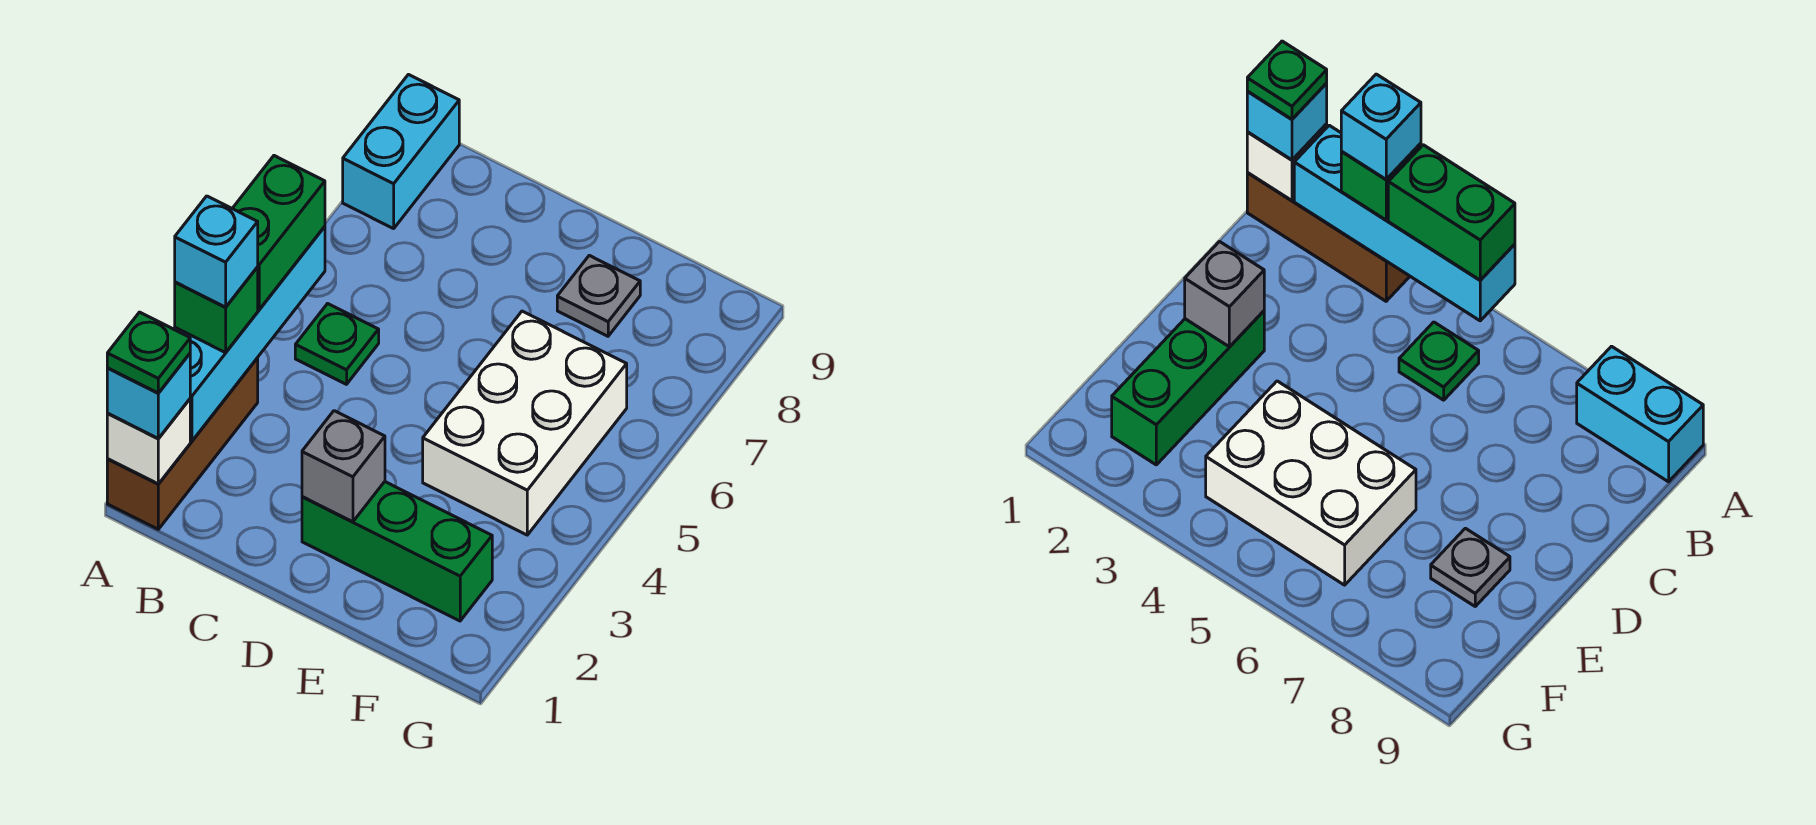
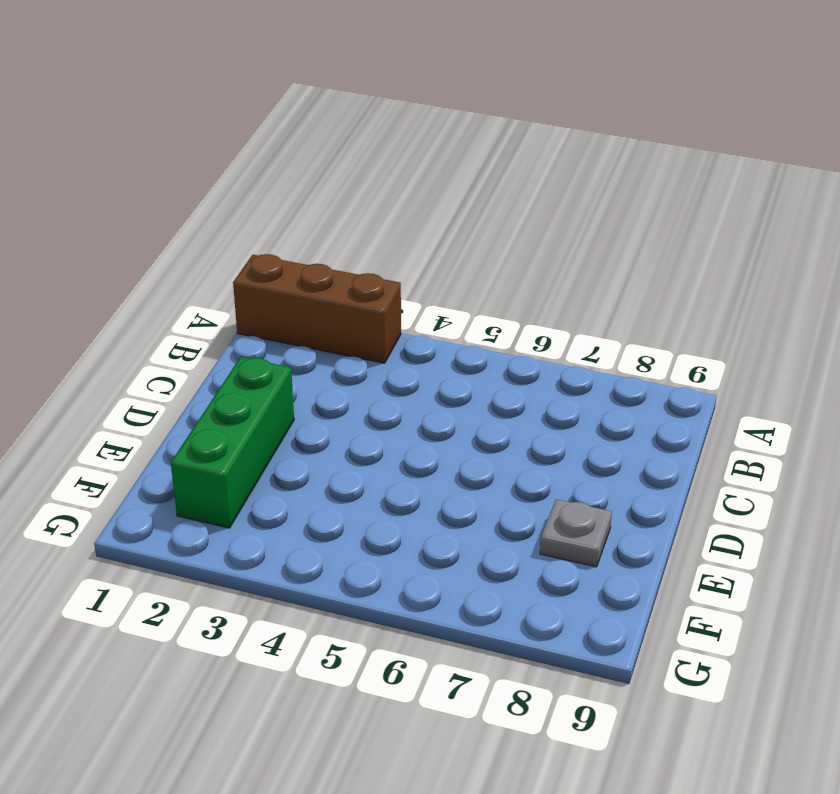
none -> cyan brick A8:A9 level 1
none -> green plate B5 level 1
none -> white brick E4:F6 level 1

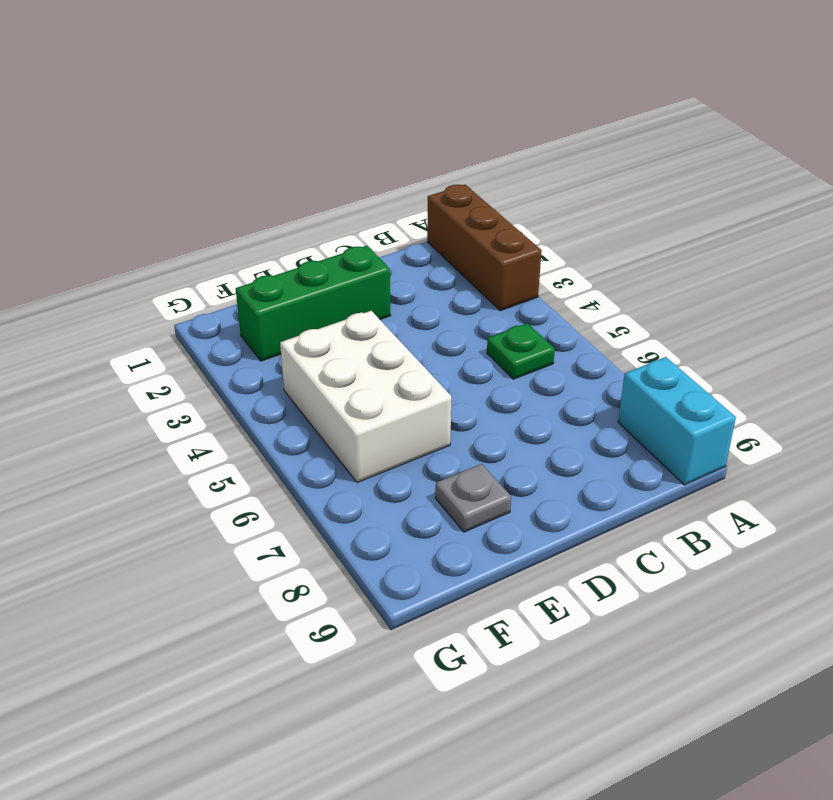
none -> white brick A1 level 2
none -> cyan brick A2:A5 level 2
none -> grey brick D2 level 2

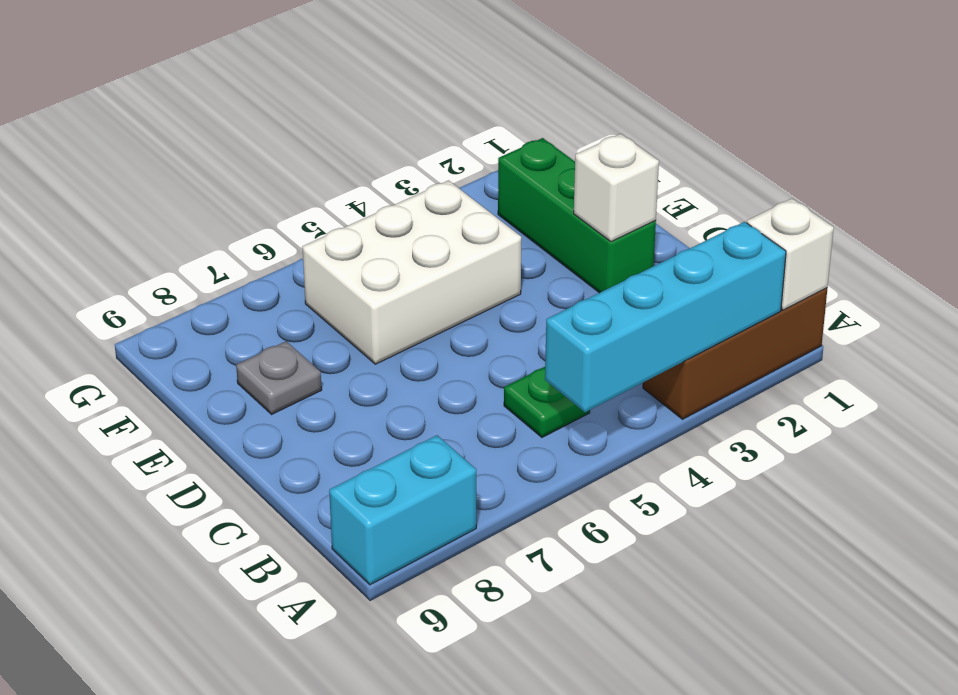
white brick D2 level 2 -> grey brick D2 level 2
none -> cyan brick A1 level 3
none -> green brick A3 level 3
none -> green brick A4:A5 level 3

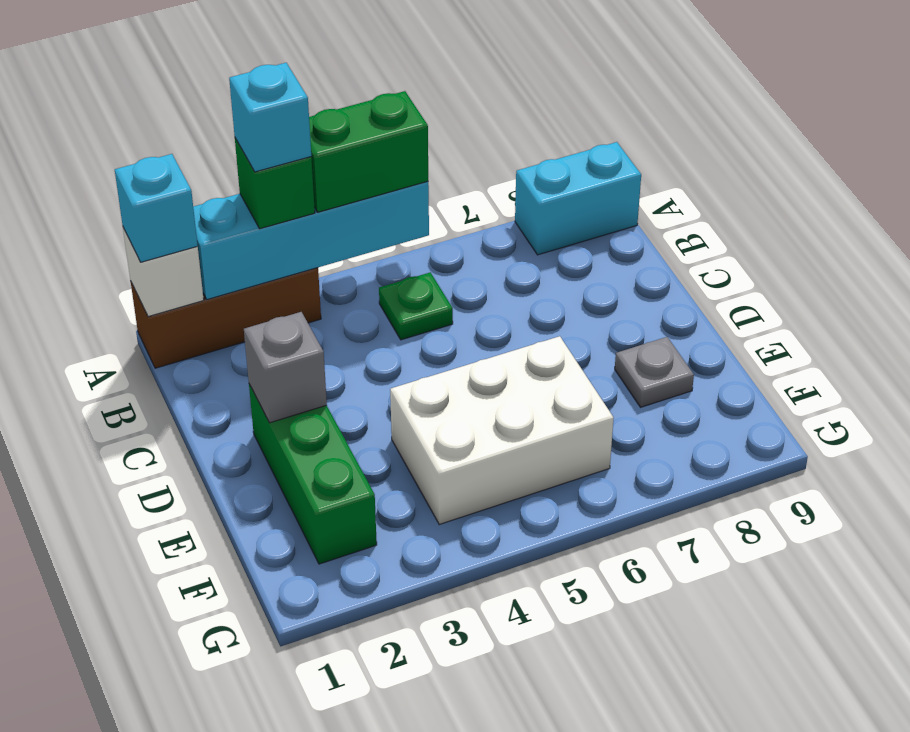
none -> green plate A1 level 4

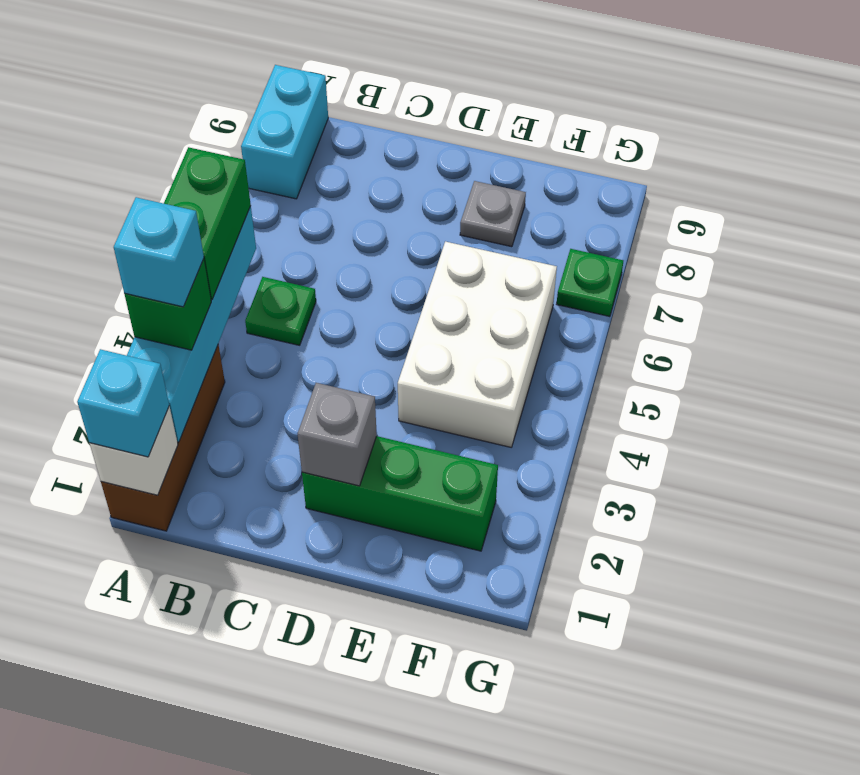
green plate G7 level 1 -> green plate A1 level 4

